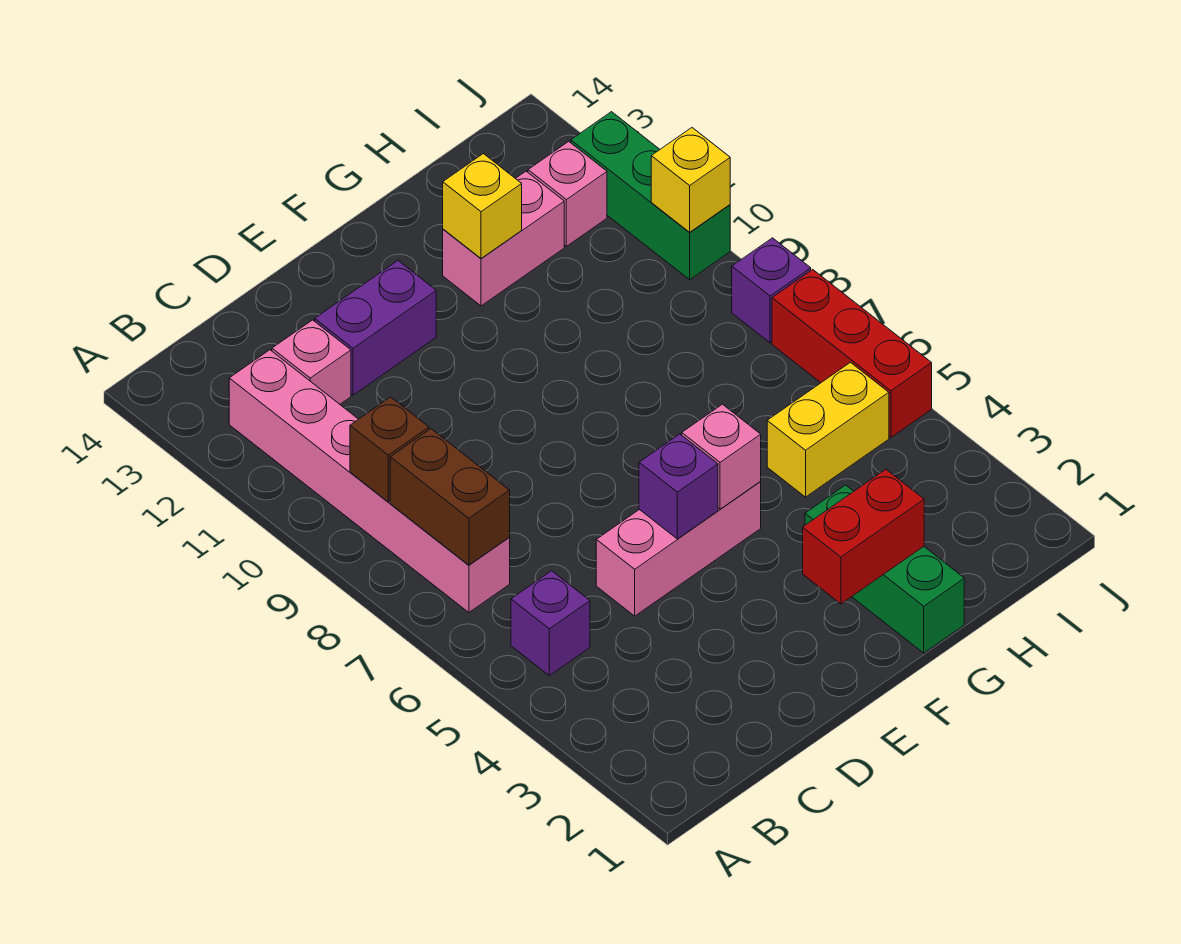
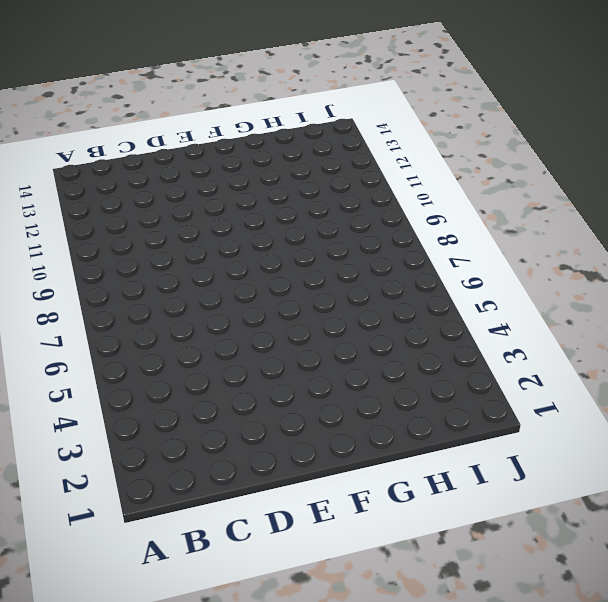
none -> purple brick B5 level 1
none -> pink brick B7:B12 level 1
none -> pink brick C12 level 1

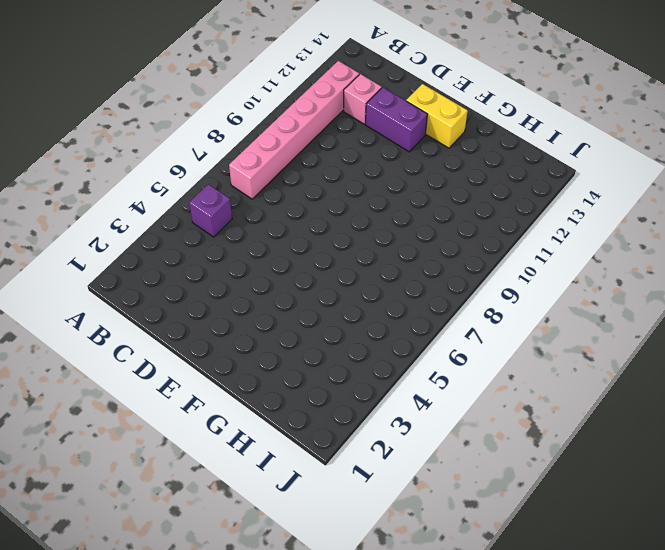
yellow brick E13:F13 level 1 -> yellow brick H5:I5 level 1
none -> pink brick D5:F5 level 1
none -> green brick G1:G3 level 1
none -> pink brick G12:H12 level 1

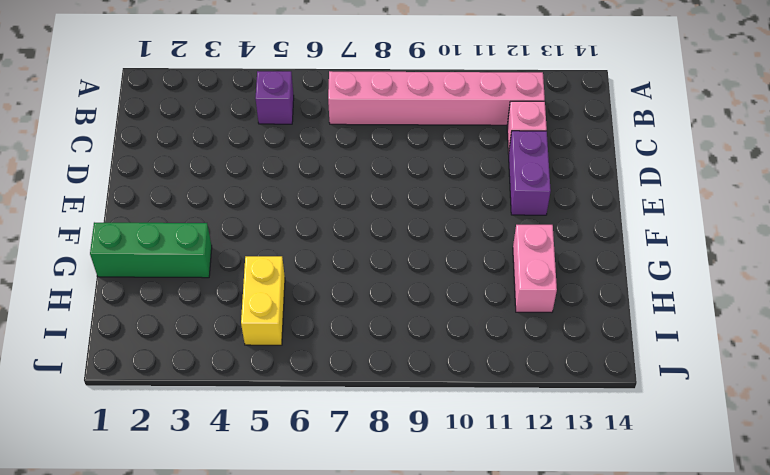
none -> pink brick D5:F5 level 1
none -> pink brick I12 level 1
none -> red brick J5:J7 level 1

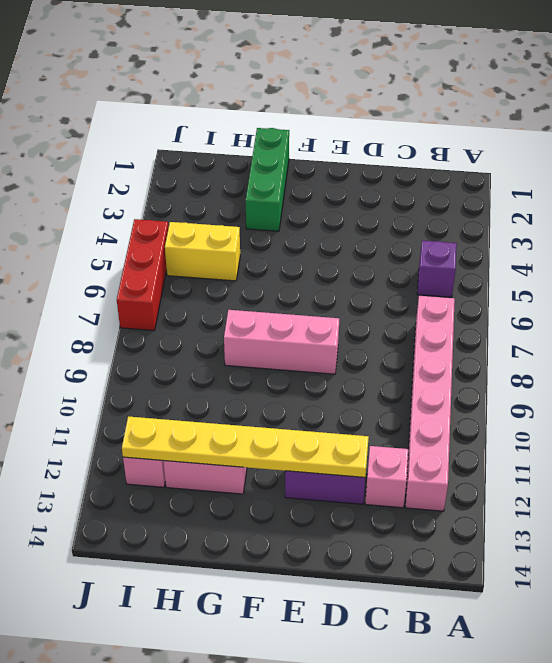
yellow plate D12:I12 level 2 -> yellow brick G12 level 2
pink brick E8:G8 level 1 -> pink brick D5:F5 level 1
none -> purple brick J8 level 1
none -> green brick J10:J12 level 1
none -> brown brick B7:B8 level 2

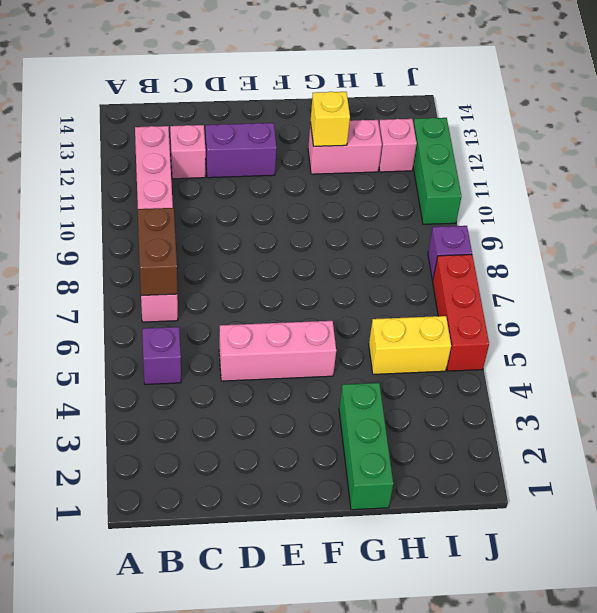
none -> brown brick B9 level 2
none -> purple brick E5 level 2
none -> red brick F2:G2 level 2

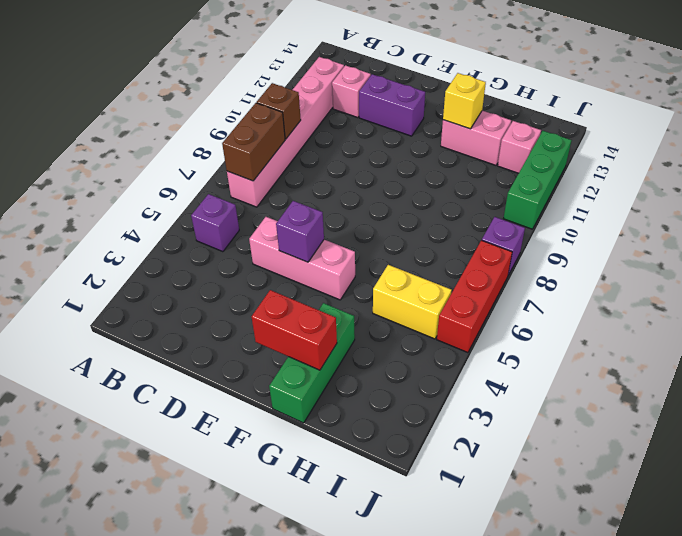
none -> pink brick F5 level 2
none -> yellow brick J10 level 2

